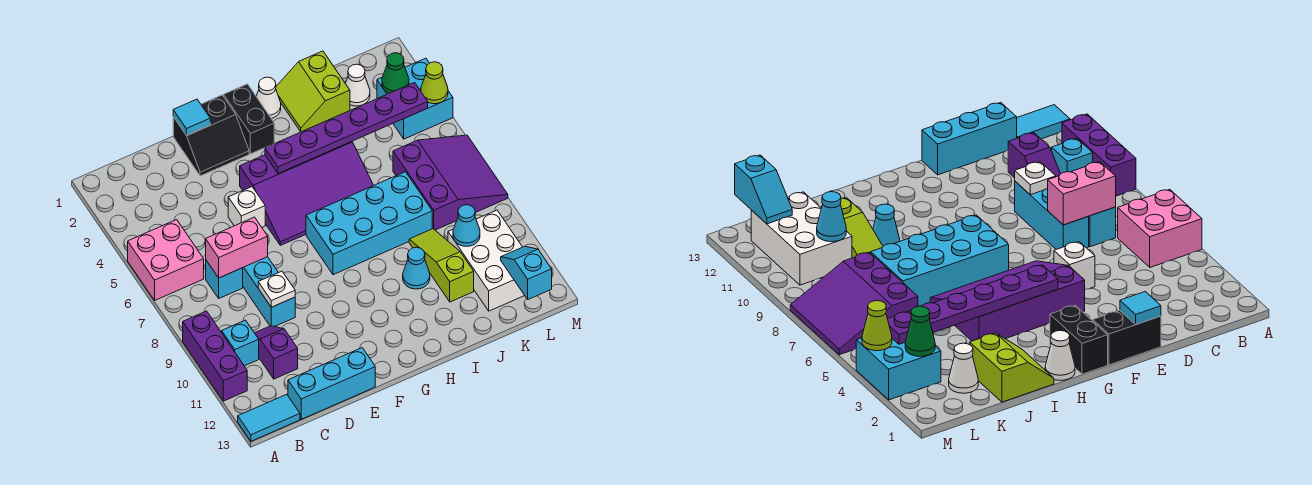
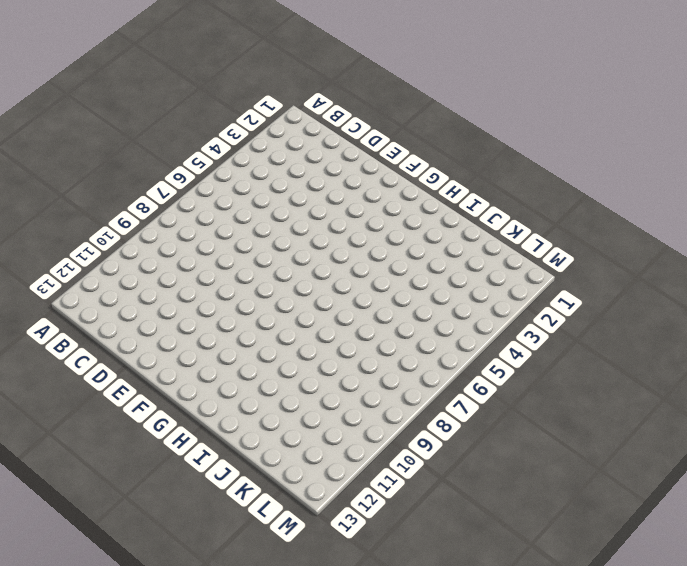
none -> pink brick A5:B6 level 1
none -> purple brick A9:A11 level 1
none -> cyan tile A13:B13 level 1

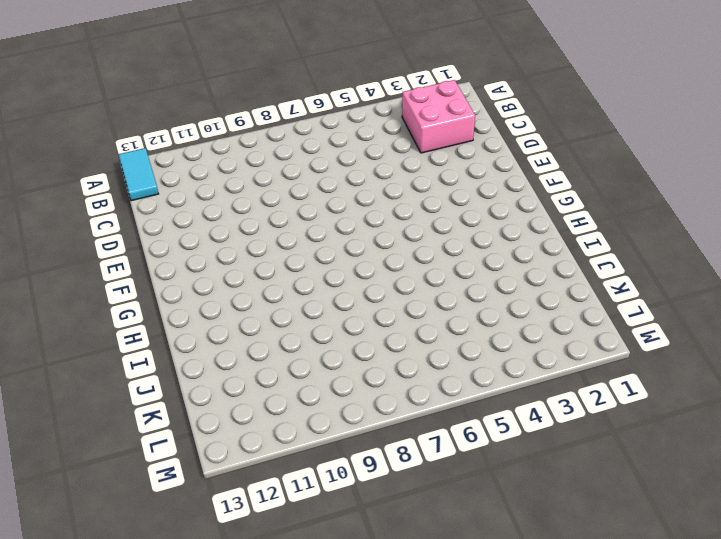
pink brick B2:C3 level 1 -> pink brick A5:B6 level 1
none -> purple brick A9:A11 level 1
none -> cyan brick B10 level 1
none -> cyan brick C7 level 1

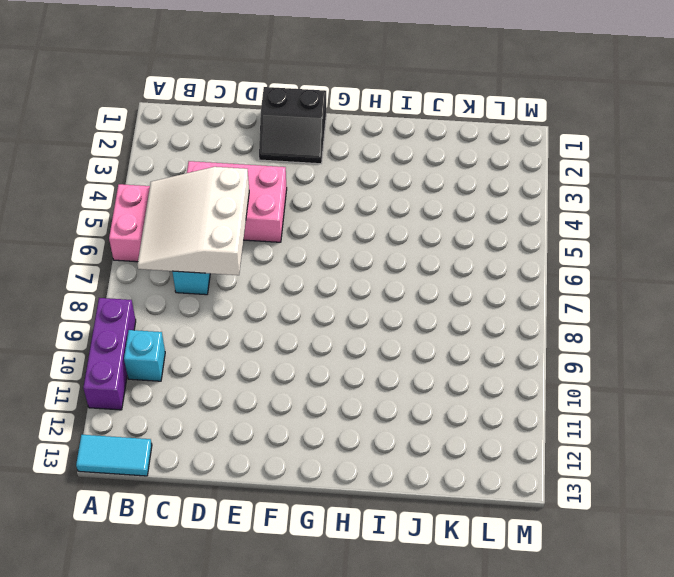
white slope B5:D7 level 2 top D -> pink brick C7:D7 level 2
pink brick C4:E5 level 1 -> white brick E5 level 1
none -> purple slope C10:C11 level 1 top 11
none -> cyan brick C13:E13 level 1
none -> cyan brick D7:D9 level 1

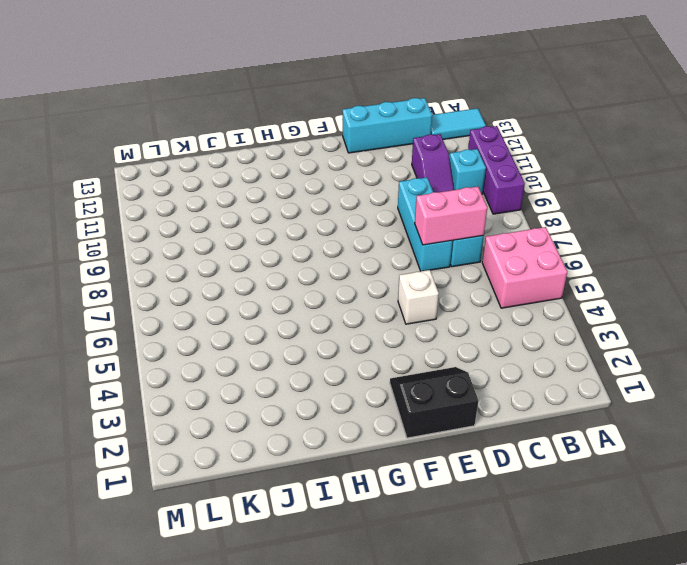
none -> purple slope F4:I6 level 1 top 4
none -> black brick G1:G2 level 1
none -> cyan brick G7:J8 level 1

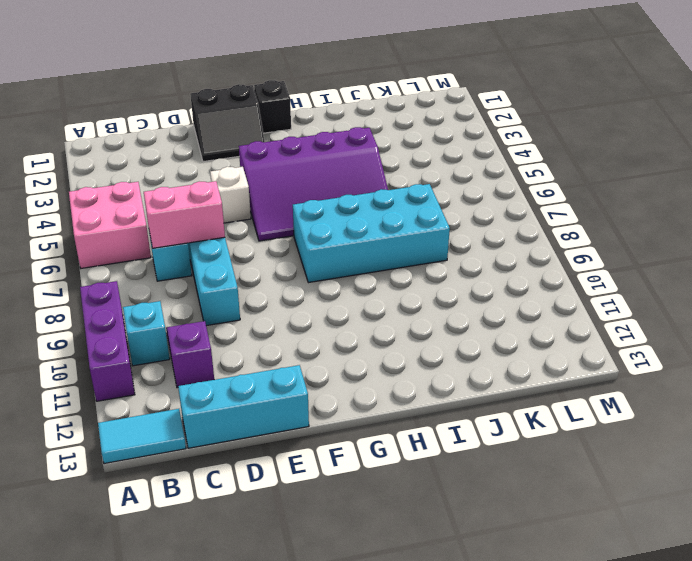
black brick G1 level 1 -> black brick G1:G2 level 1
none -> white cone H1 level 1
none -> lime slope I1:J2 level 1 top J
none -> cyan cone I10 level 1

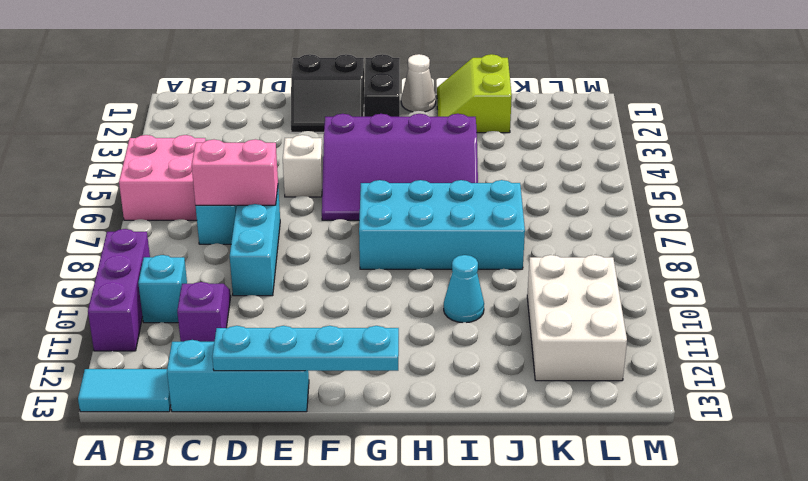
cyan plate D13:G13 level 2 -> none
none -> lime slope J9:J11 level 1 top 11
none -> white cone K2 level 1
none -> purple slope K6:M8 level 1 top K

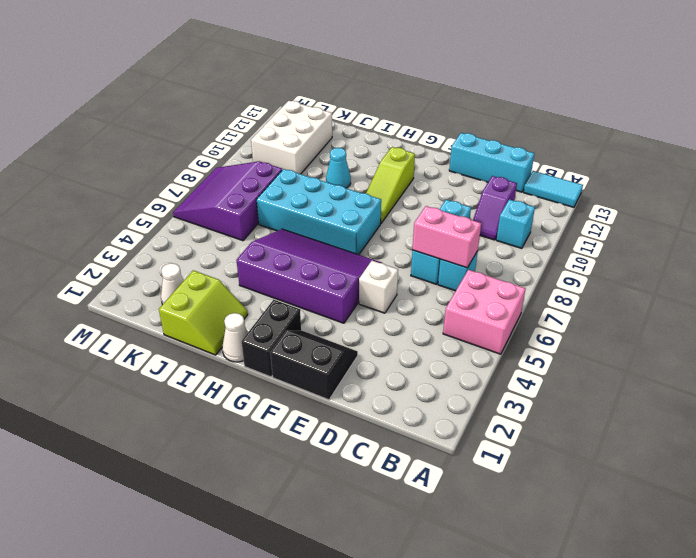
lime slope G9:G11 level 1 top 11 -> lime slope J9:J11 level 1 top 11
none -> purple brick A9:A11 level 1
none -> cyan brick L3:M4 level 1
none -> white plate D9 level 2

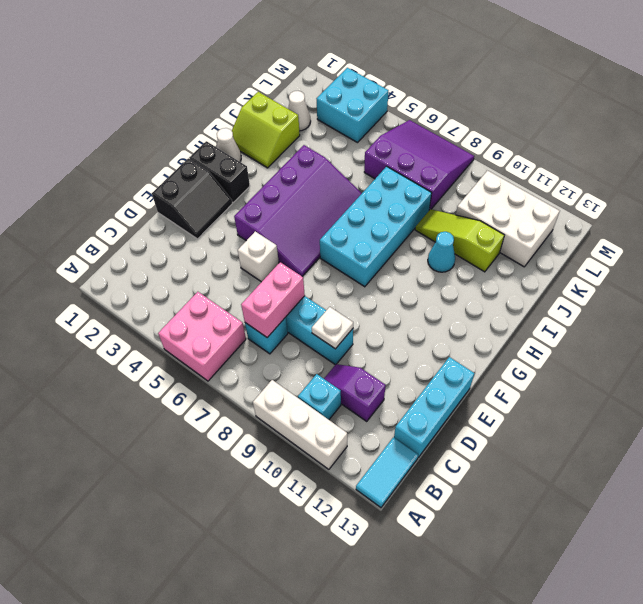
white brick A9:A11 level 1 -> purple brick A9:A11 level 1
none -> cyan tile E1 level 2
none -> purple plate G4:L4 level 2
none -> cyan cone K10 level 2

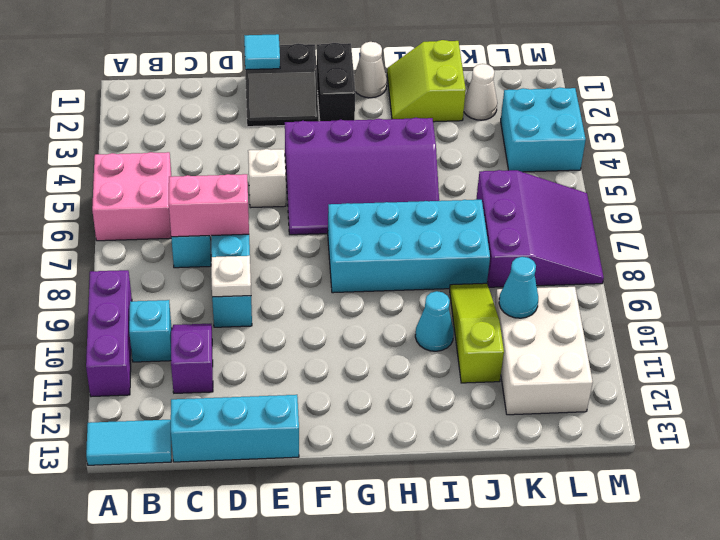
none -> purple plate G4:L4 level 2
none -> green cone L3 level 2
none -> cyan slope L12:L13 level 2 top 13

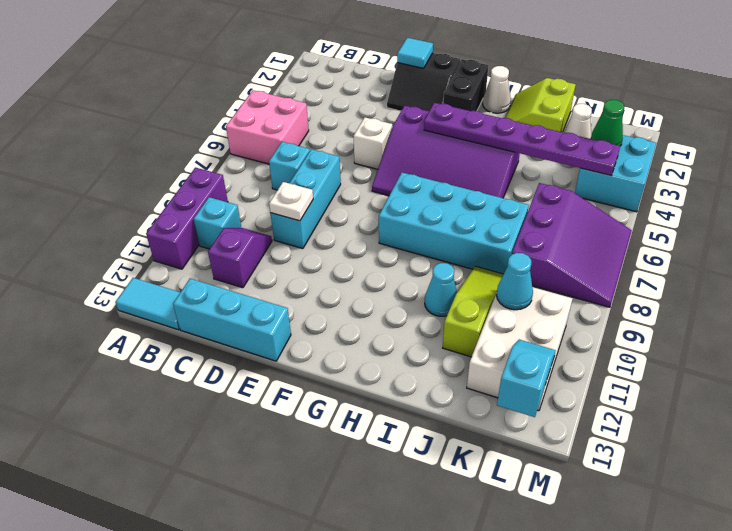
none -> pink brick C7:D7 level 2
none -> lime cone M4 level 2

